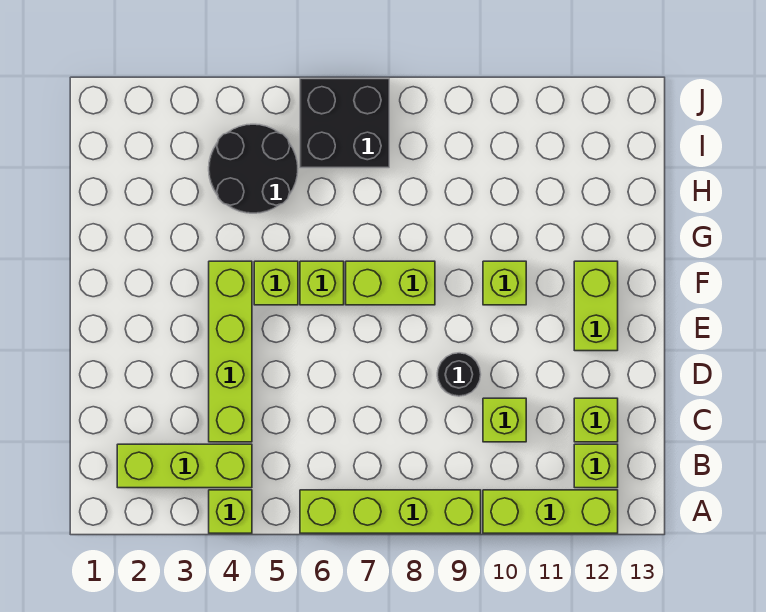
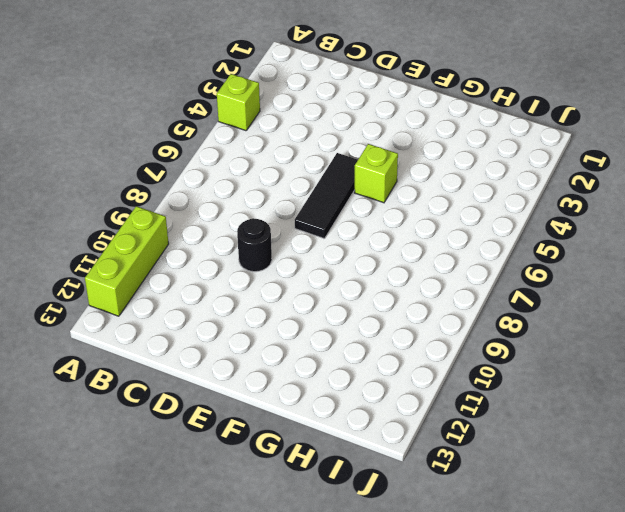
black tile E5:E7 level 1 -> none
none -> lime brick A6:A9 level 1
none -> lime brick B2:B4 level 1
none -> lime brick B12 level 1

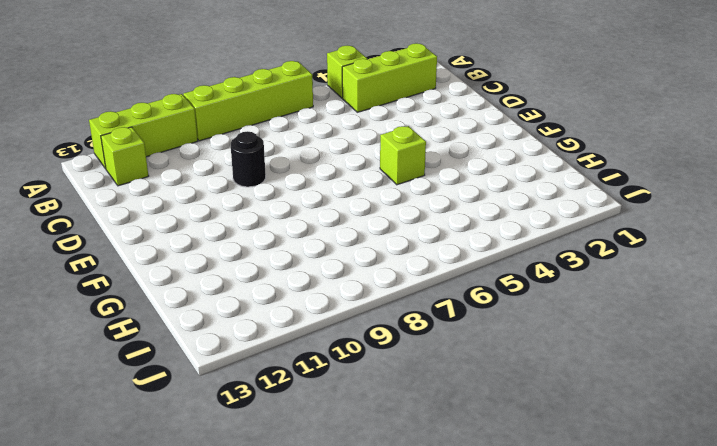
none -> lime brick C4:F4 level 1
none -> lime brick C10 level 1
none -> lime brick C12 level 1

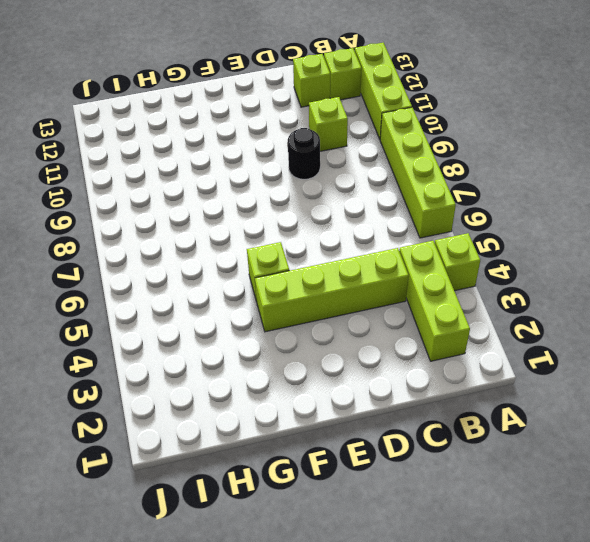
none -> lime brick E12:F12 level 1
none -> lime brick F6 level 1
none -> lime brick F7:F8 level 1

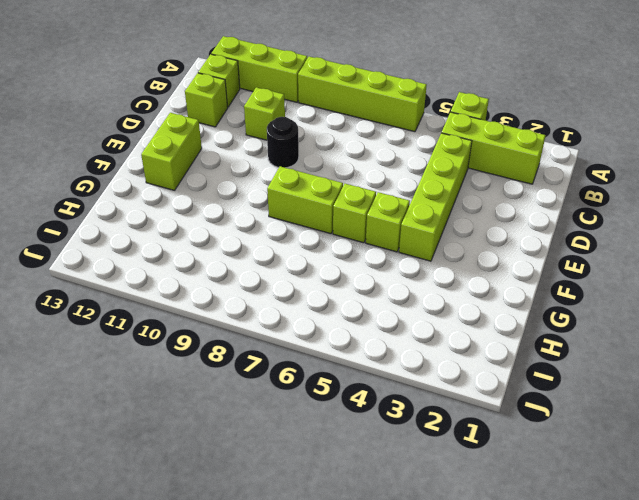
none -> lime brick F10 level 1
none -> black round brick H4:I5 level 1
none -> black brick I6:J7 level 1

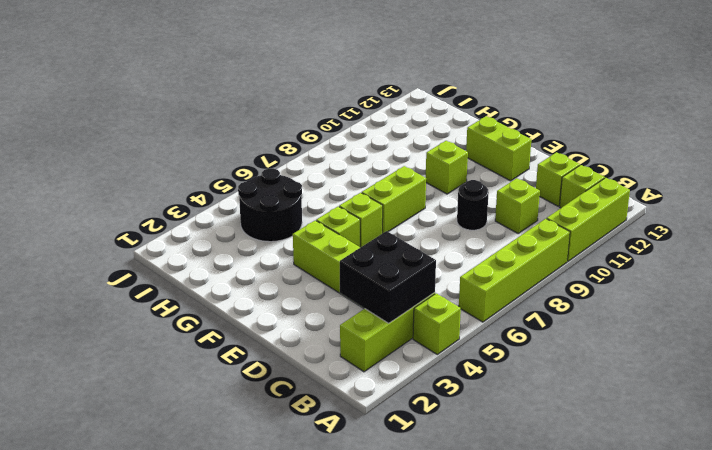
black brick B3:C4 level 2 -> black brick I6:J7 level 1

